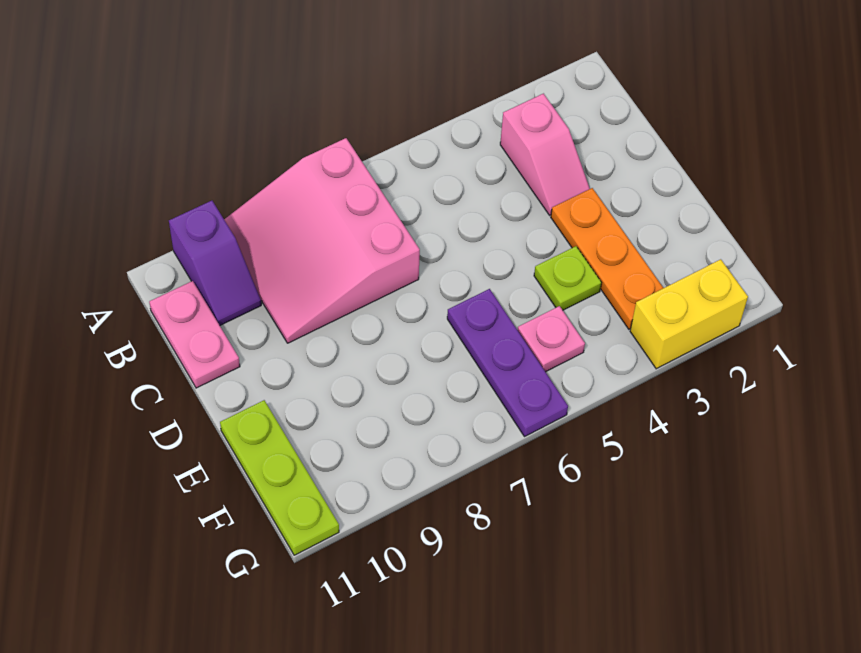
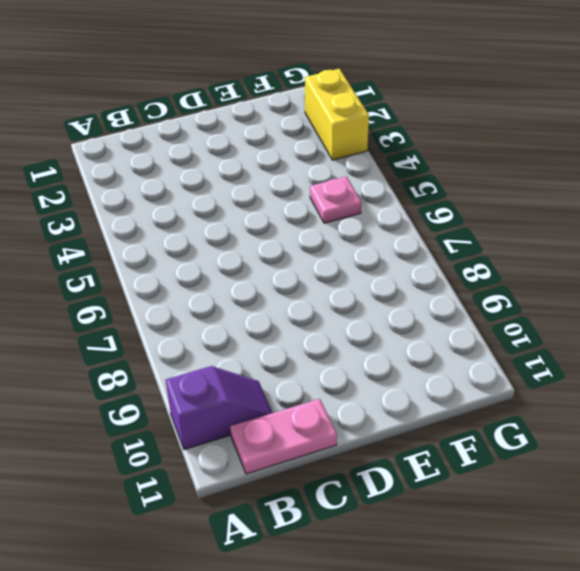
none -> pink slope A7:C9 level 1 top 7
none -> pink slope B3:C3 level 1 top B

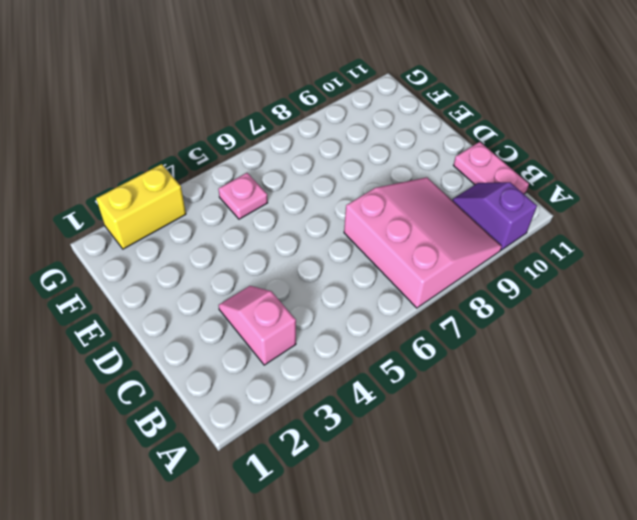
none -> orange plate D3:F3 level 1
none -> lime plate E4 level 1

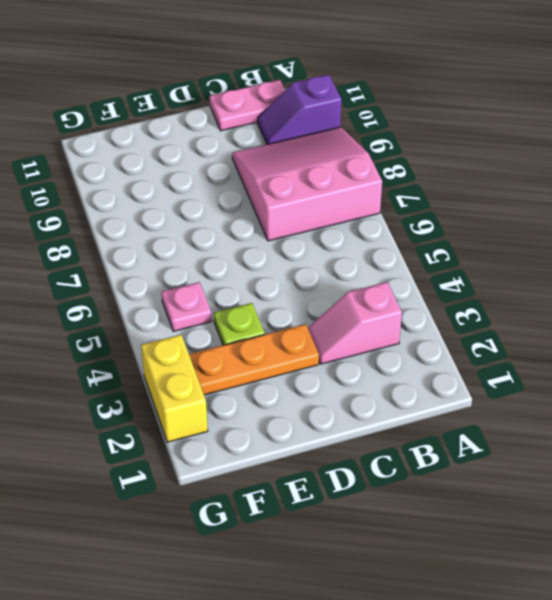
none -> purple plate E6:G6 level 1
none -> lime plate E11:G11 level 1

